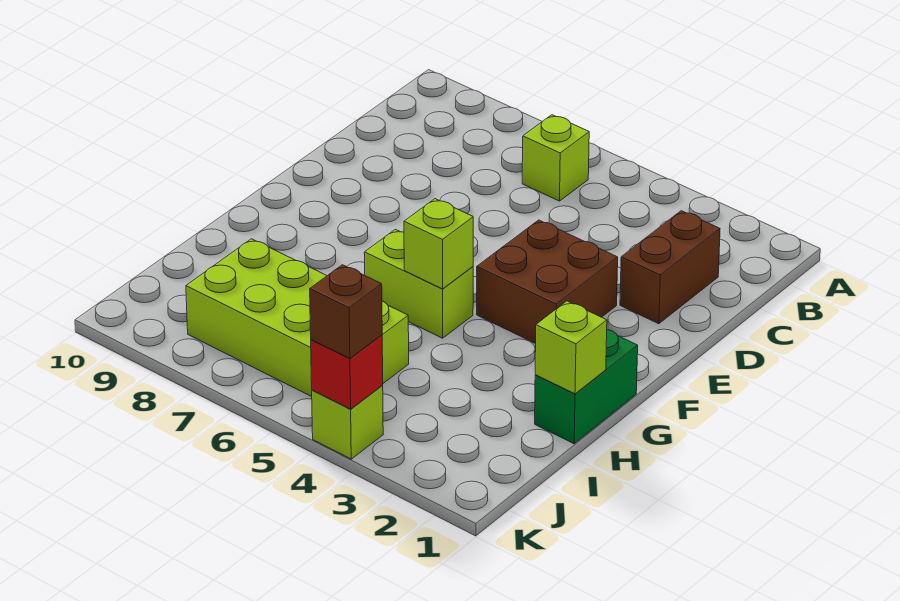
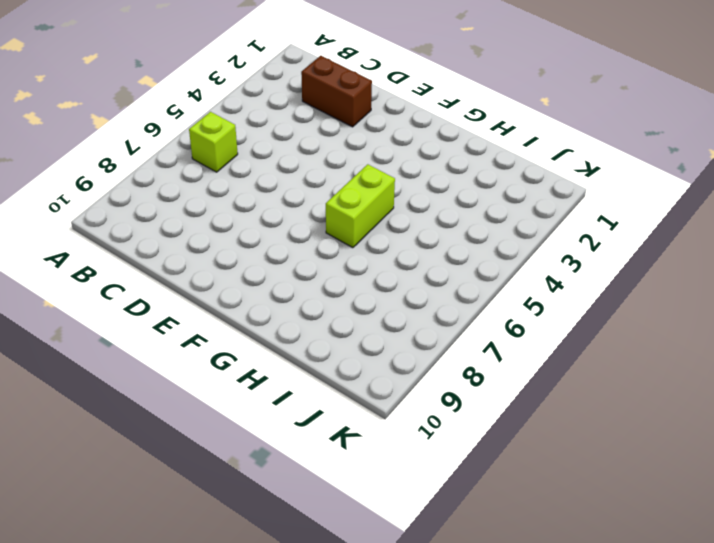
none -> brown brick E3:F4 level 1
none -> green brick G1:H1 level 1

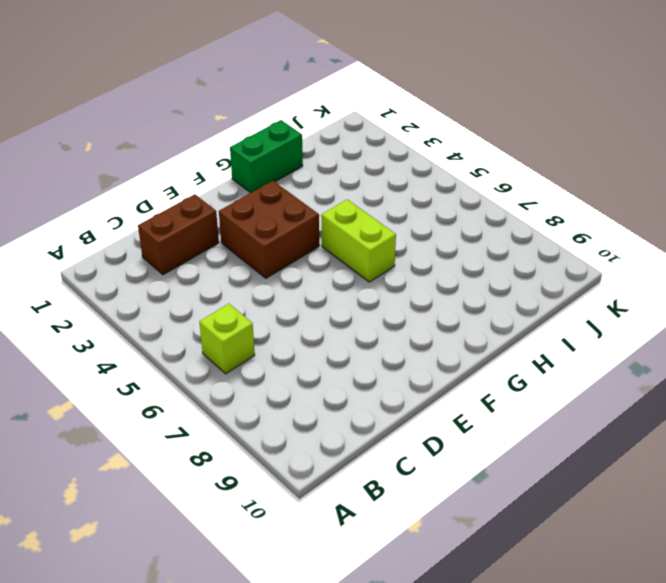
none -> lime brick I5:J8 level 1
none -> lime brick K4 level 1

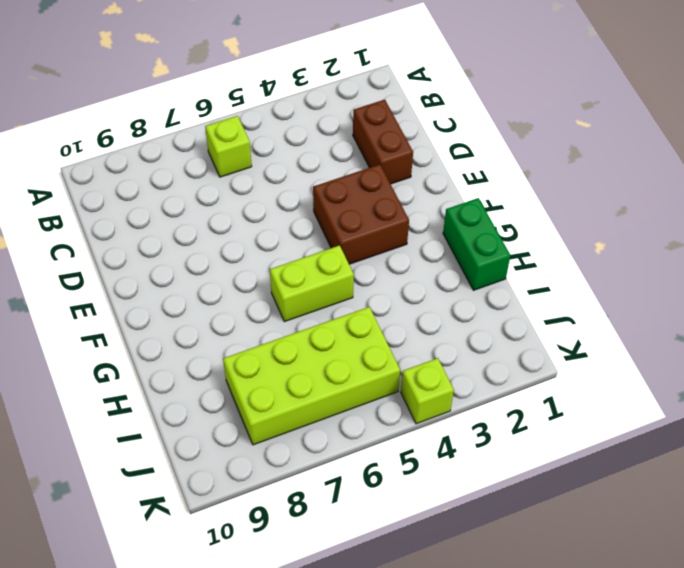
none -> lime brick G5 level 2
none -> lime brick H1 level 2

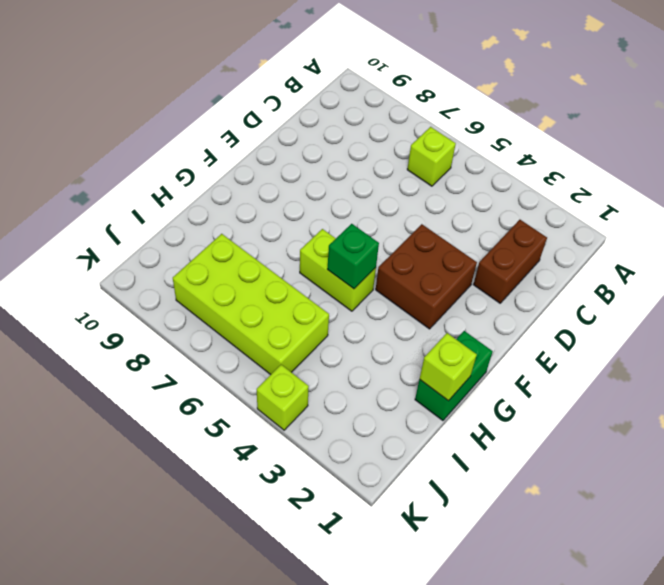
green brick G5 level 2 -> lime brick G5 level 2
none -> red brick K4 level 2
none -> brown brick K4 level 3

